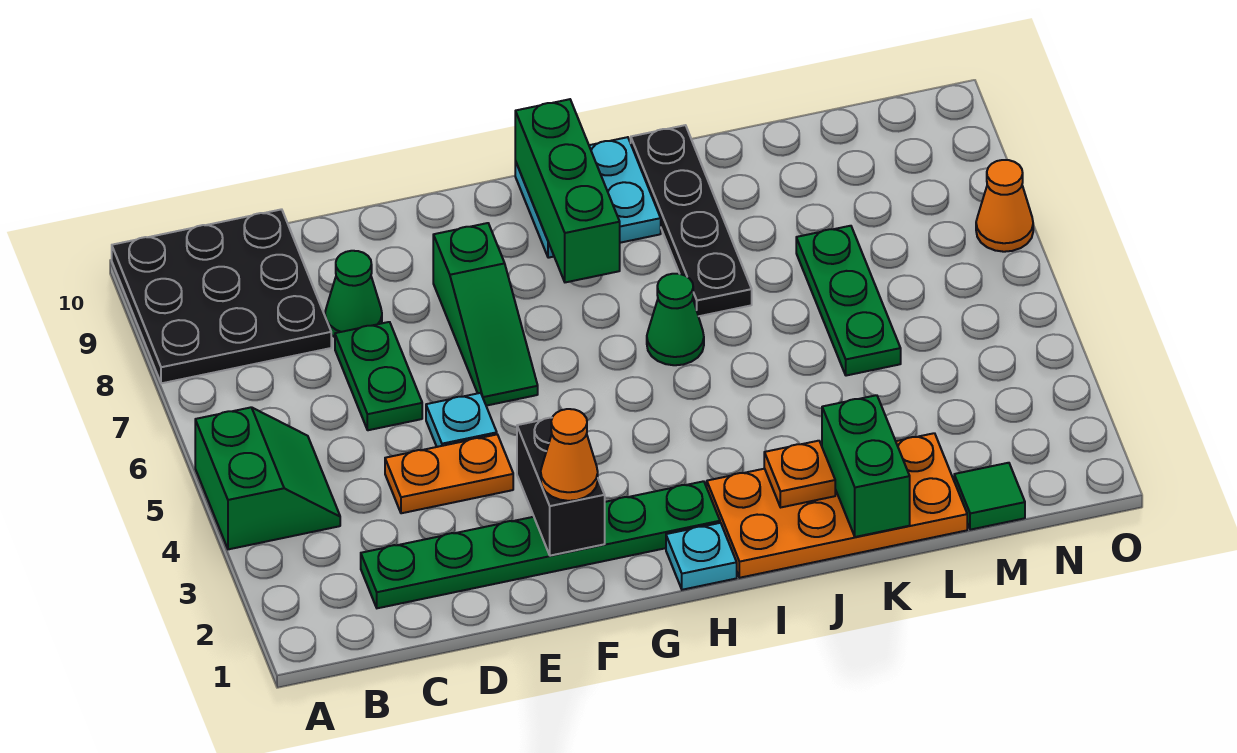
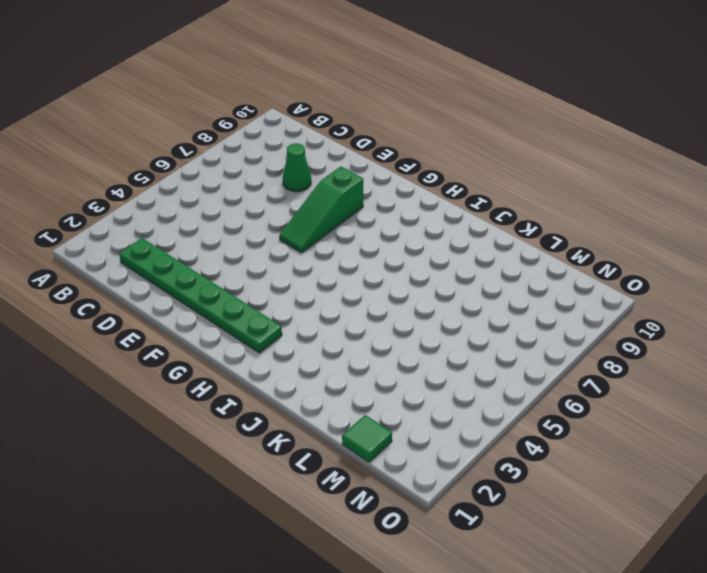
none -> green slope A4:B5 level 1 top A
none -> black plate A8:C10 level 1
none -> orange plate D4:E4 level 1

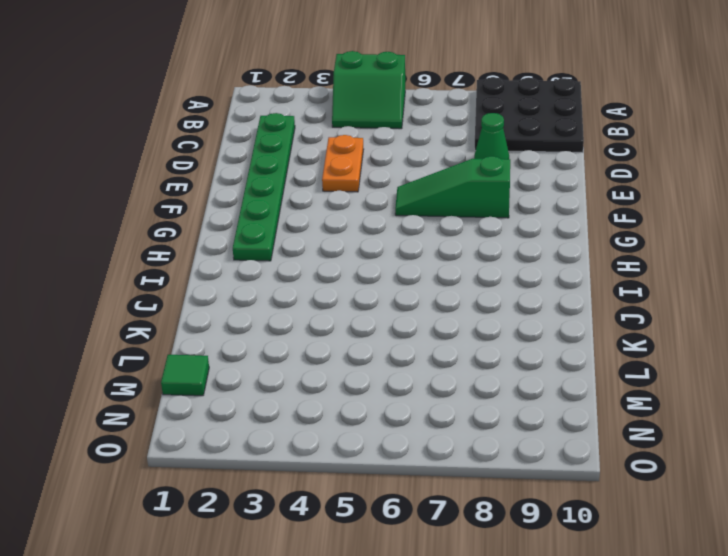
none -> green plate D6:D7 level 1
none -> cyan plate E5 level 1
none -> cyan plate H1 level 1

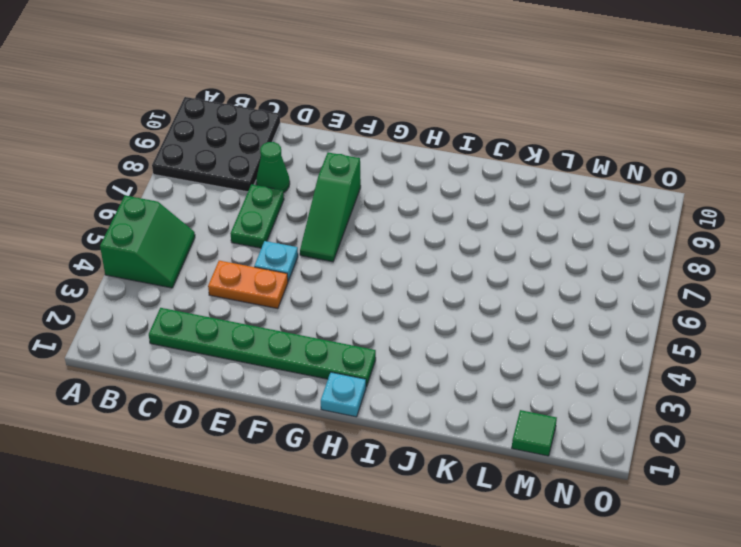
none -> cyan plate H9:I10 level 1
none -> orange plate I1:L2 level 1
none -> green cone I6 level 1

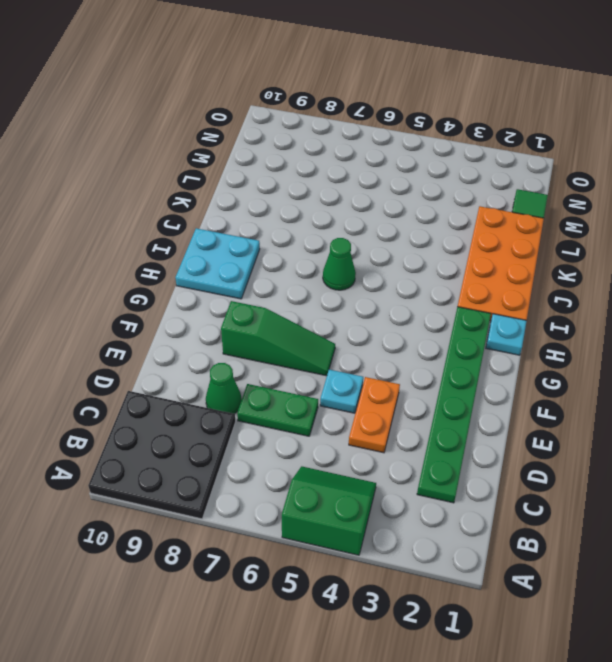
none -> black plate J7:J10 level 1
none -> green plate L5:L7 level 1
none -> orange cone O7 level 1

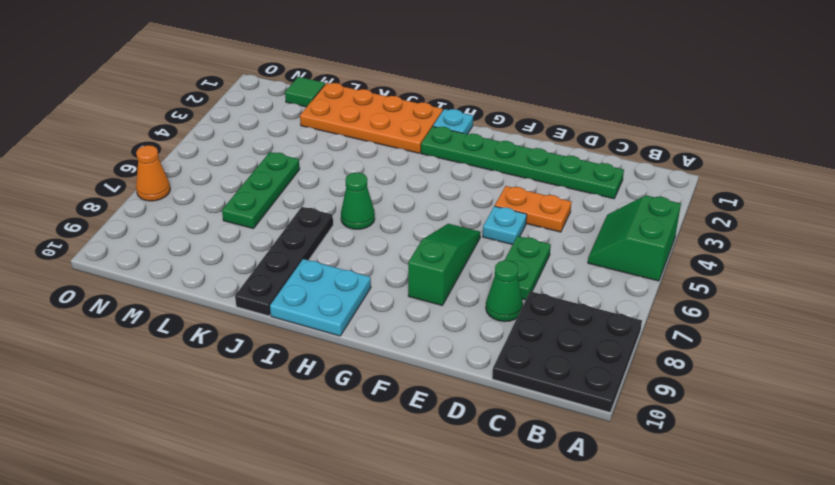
none -> black brick F2:F3 level 2
none -> green brick H8:H10 level 2
none -> orange plate J2 level 2

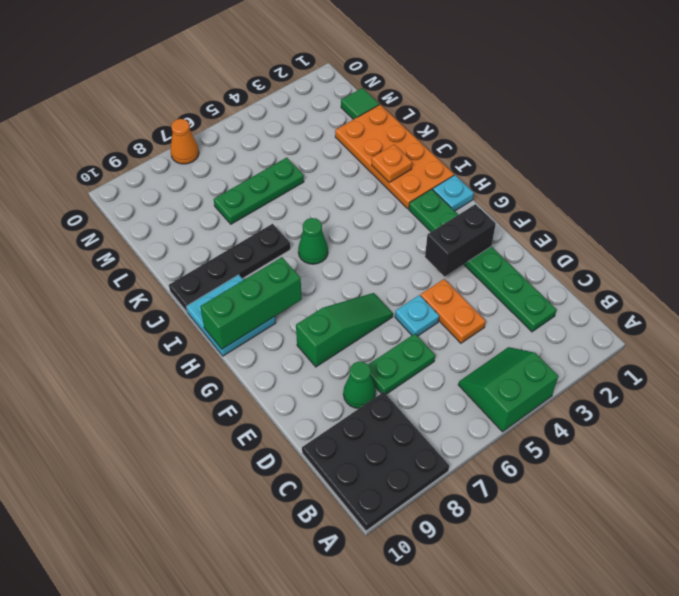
none -> green brick K1:K2 level 2
none -> orange cone F2 level 3

